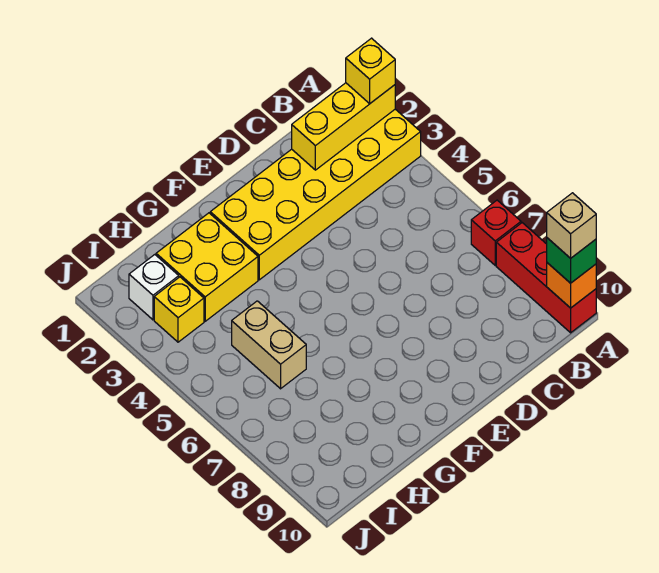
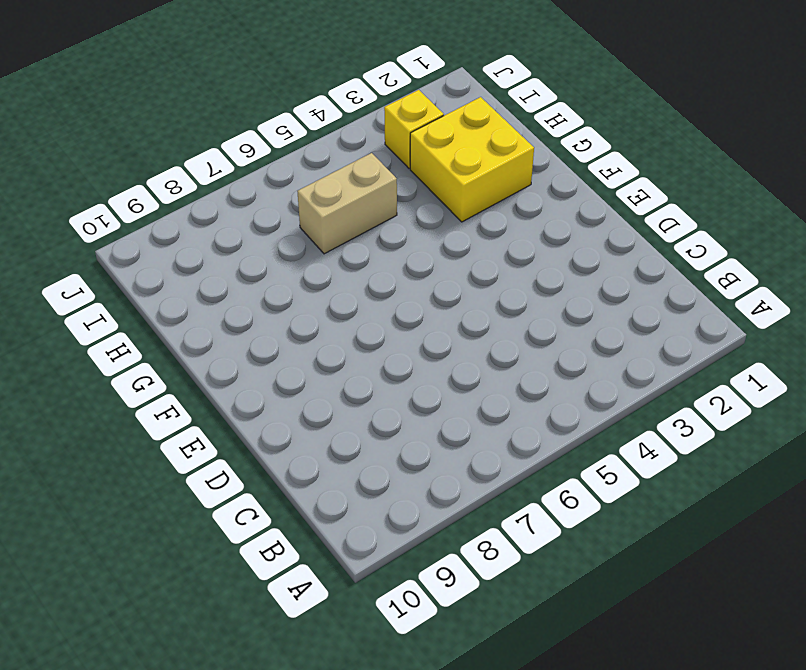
none -> yellow brick A2:F3 level 1
none -> red brick A7 level 1
none -> red brick A8:A10 level 1

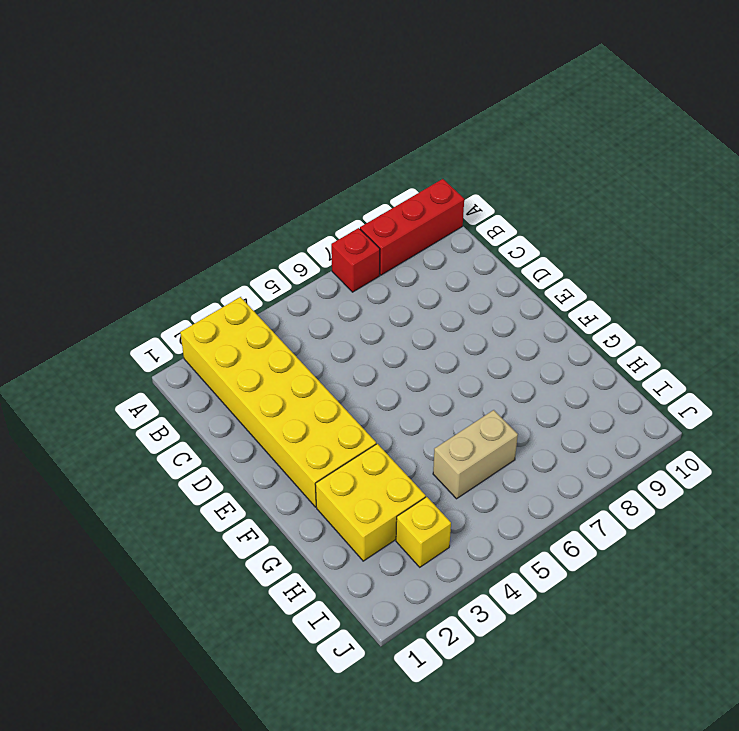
none -> white brick I2 level 1
none -> yellow brick A2:C2 level 2
none -> orange brick A10 level 2

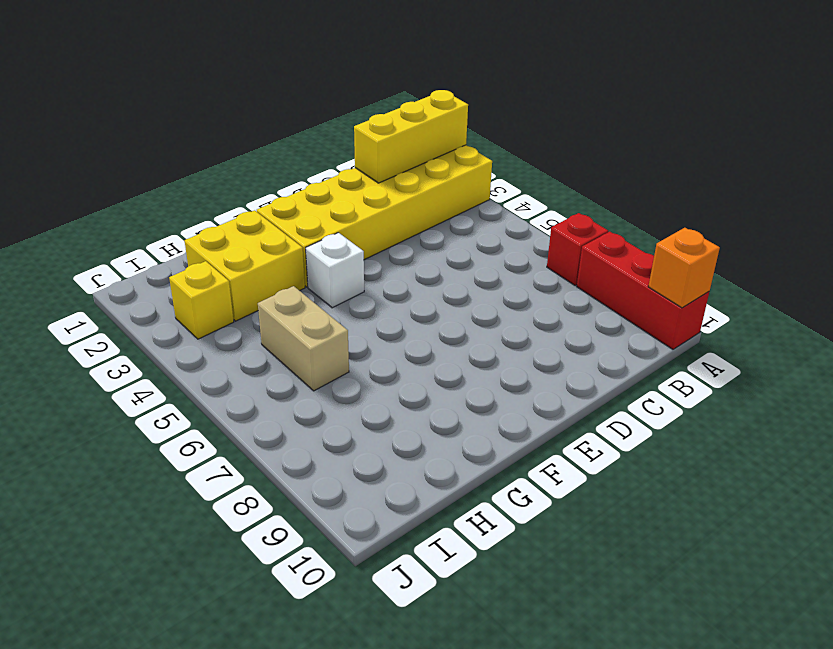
white brick F4 level 1 -> white brick I2 level 1
none -> yellow brick A2 level 3
none -> green brick A10 level 3
none -> tan brick A10 level 4

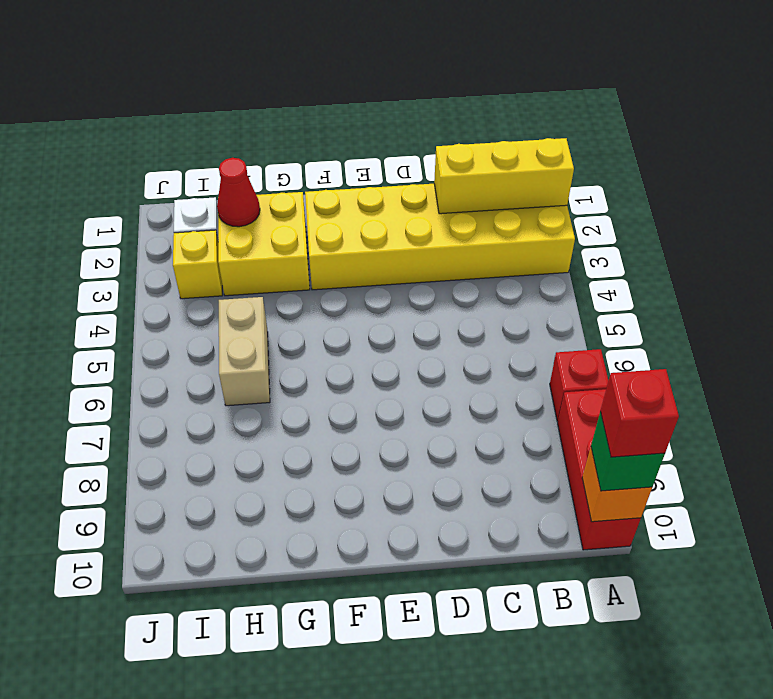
red brick A10 level 4 -> tan brick A10 level 4
red cone H2 level 2 -> none
none -> yellow brick A2 level 3

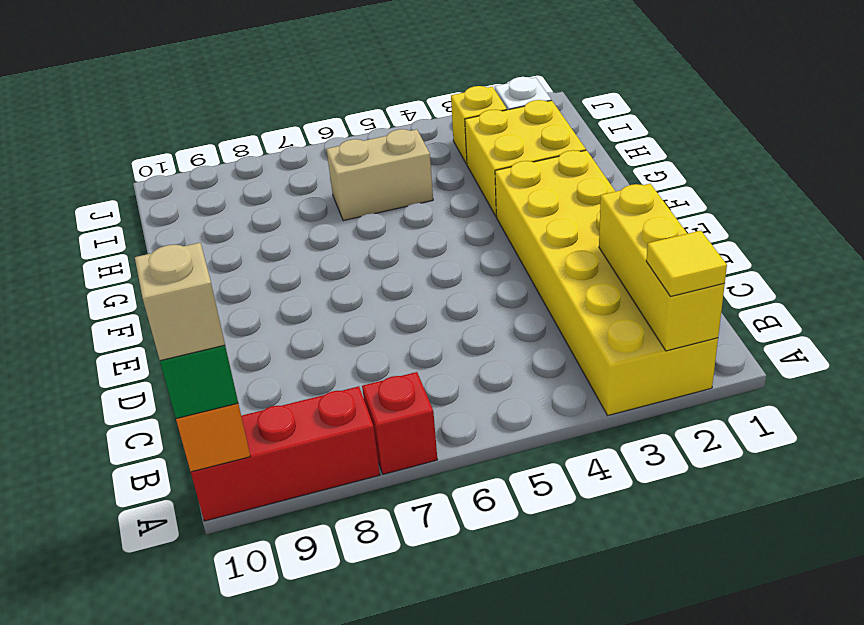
yellow tile A2 level 3 -> yellow brick A2 level 3

